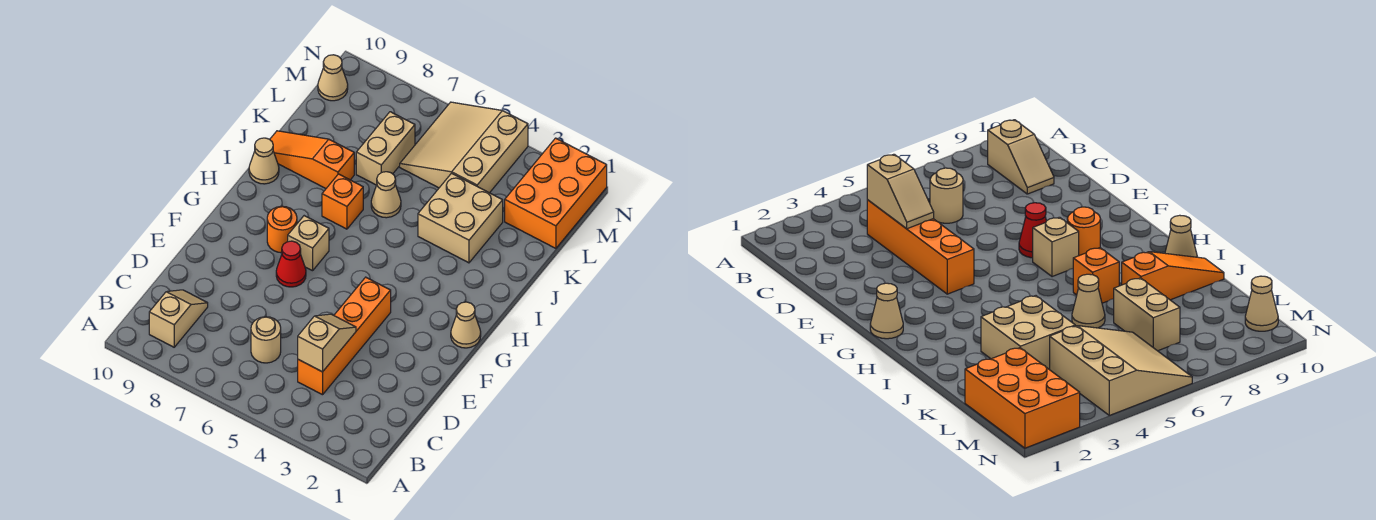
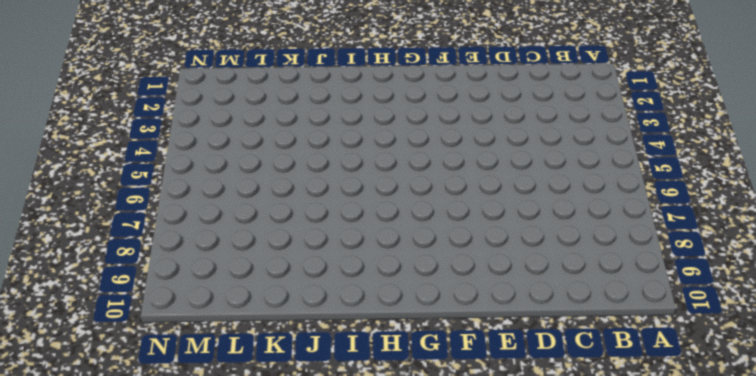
none -> tan slope B9:C9 level 1 top B
none -> orange brick C4:F4 level 1
none -> tan round brick C6 level 1

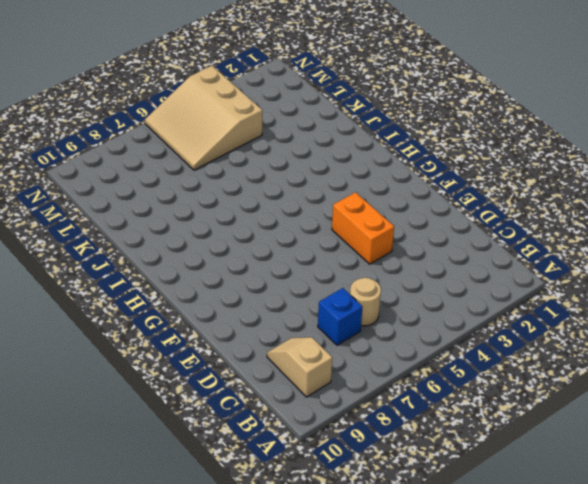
blue brick C7 level 1 -> none
orange brick E4:F4 level 1 -> orange brick C4:F4 level 1
none -> red cone F7 level 1
none -> tan cone G1 level 1
none -> tan brick G7 level 1

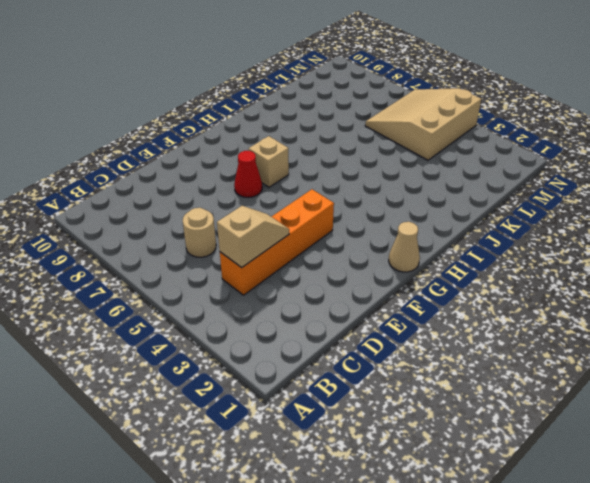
none -> tan slope B9:C9 level 1 top B
none -> orange round brick G8 level 1
none -> orange brick I7 level 1

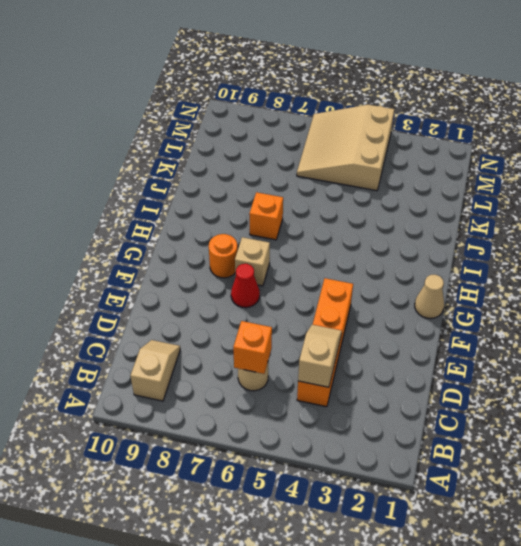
orange brick C6 level 2 -> none
none -> tan cone I10 level 1
none -> tan brick J3:K4 level 1
none -> tan cone J6 level 1

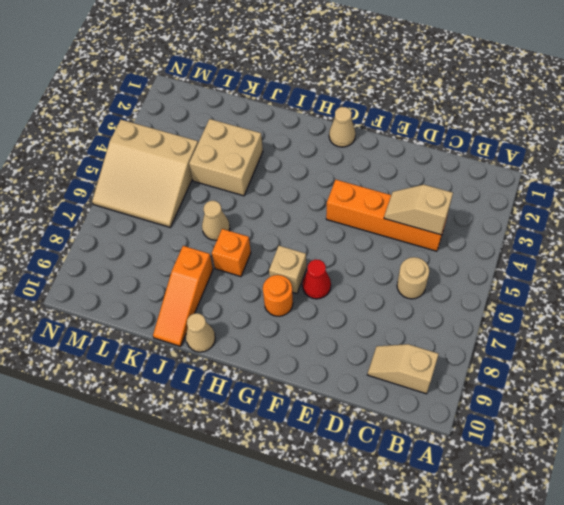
none -> tan brick K7:L7 level 1
none -> orange brick L1:N2 level 1
none -> tan cone M10 level 1

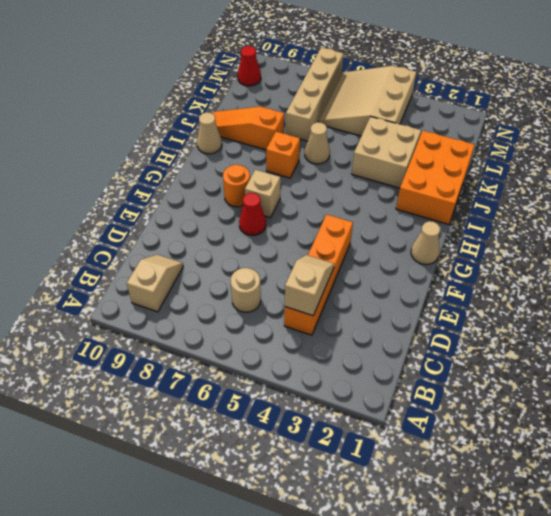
orange brick I1:K2 level 1 -> orange brick L1:N2 level 1
tan brick K7:N7 level 1 -> tan brick K7:L7 level 1
red cone M10 level 1 -> tan cone M10 level 1

